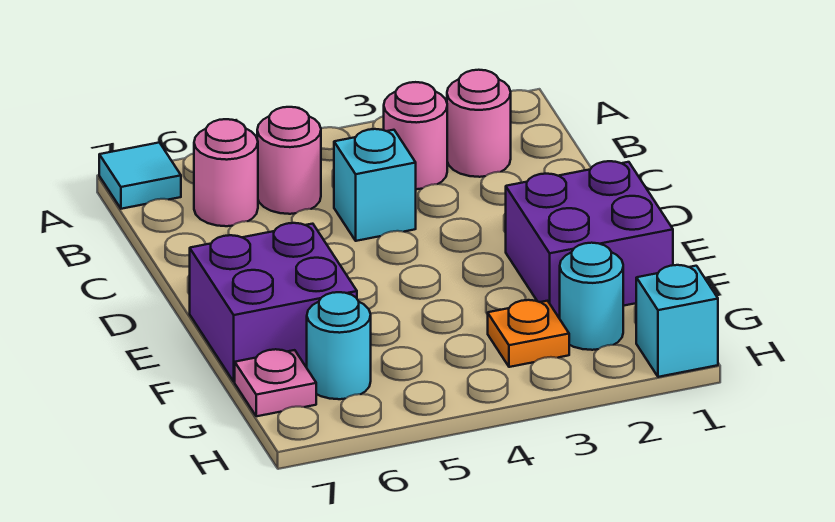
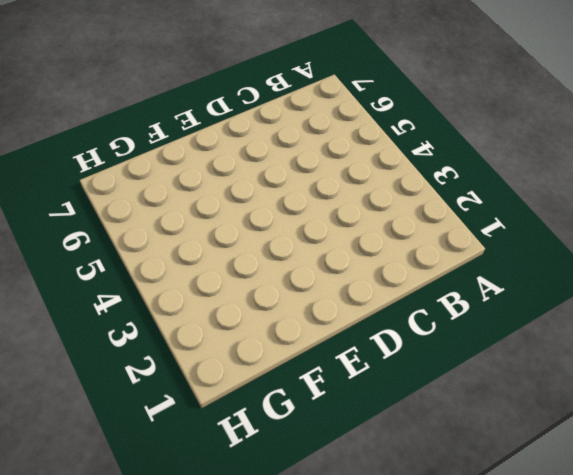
none -> cyan tile A7 level 1
none -> pink round brick B2 level 1
none -> pink round brick B3 level 1

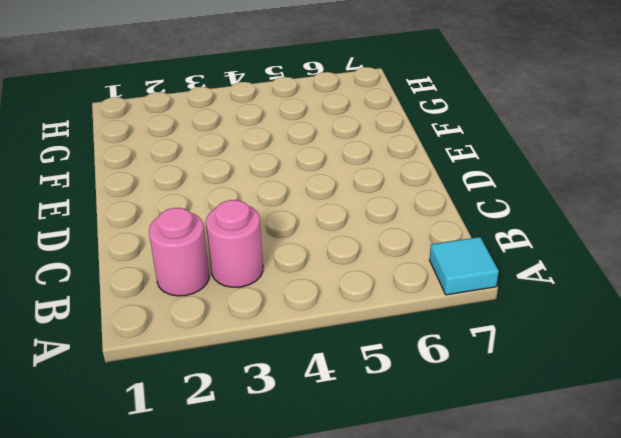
none -> pink round brick B5 level 1
none -> pink round brick B6 level 1
none -> cyan brick C4 level 1

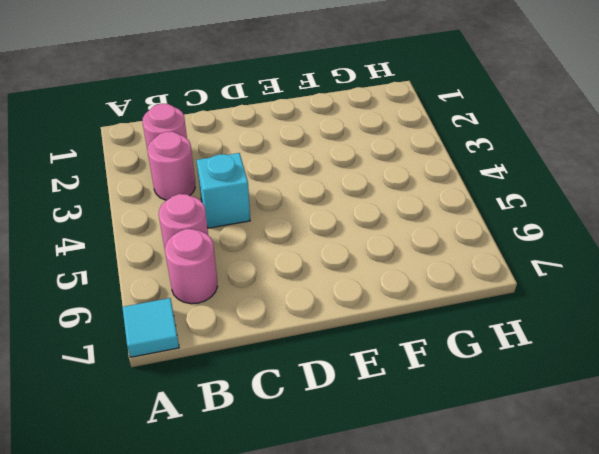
none -> purple brick E1:F2 level 1
none -> purple brick E6:F7 level 1
none -> cyan round brick G2 level 1

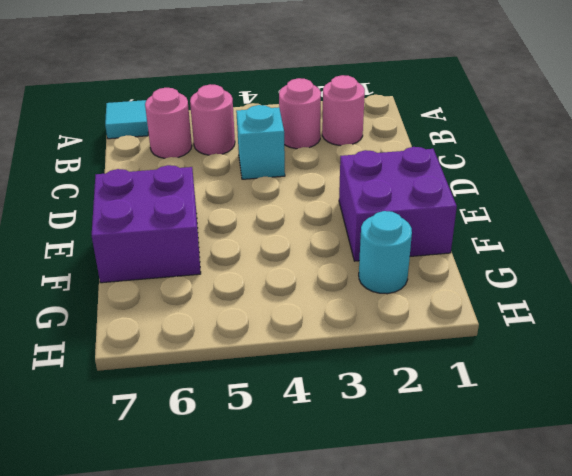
none -> orange plate G3 level 1
none -> cyan round brick G6 level 1
none -> pink plate G7 level 1

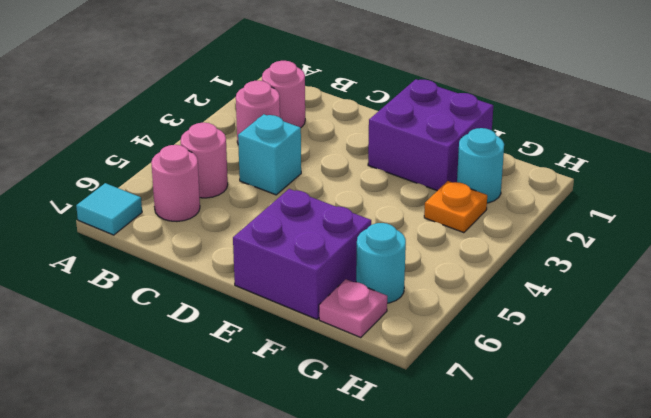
none -> cyan brick H1 level 1

